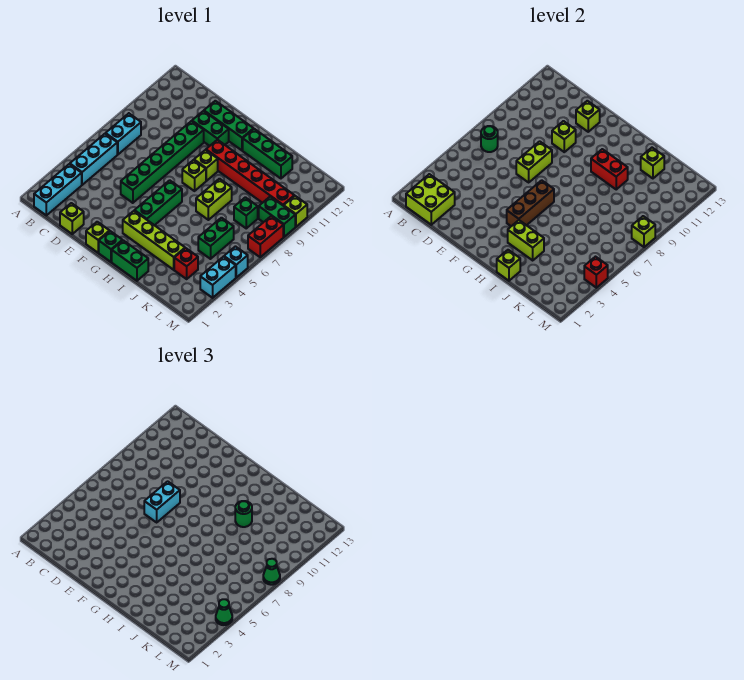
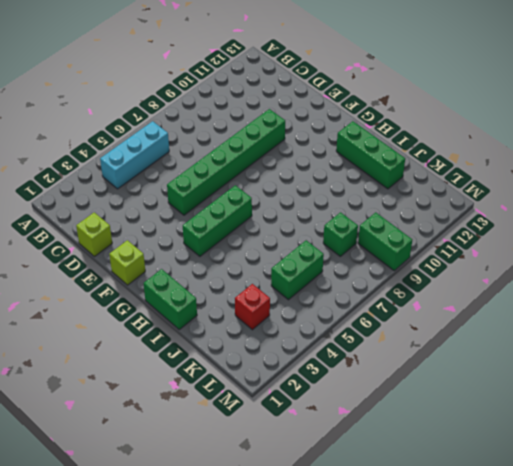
none -> cyan brick B1:B3 level 1
none -> cyan brick B7:B8 level 1
none -> green brick E11:F11 level 1
none -> green brick E12:G12 level 1

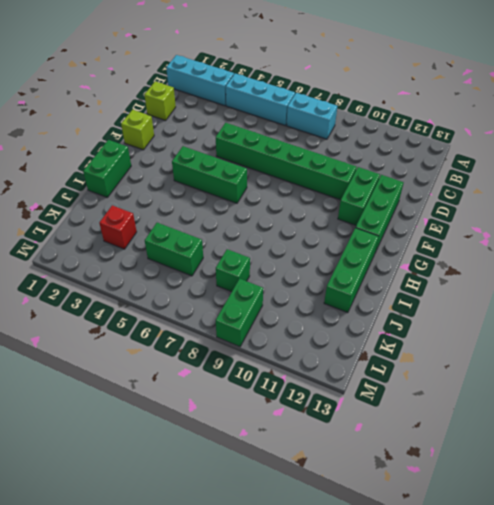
none -> green brick G1 level 1
none -> lime brick G3:J3 level 1
none -> lime brick G8 level 1
none -> lime brick G9 level 1

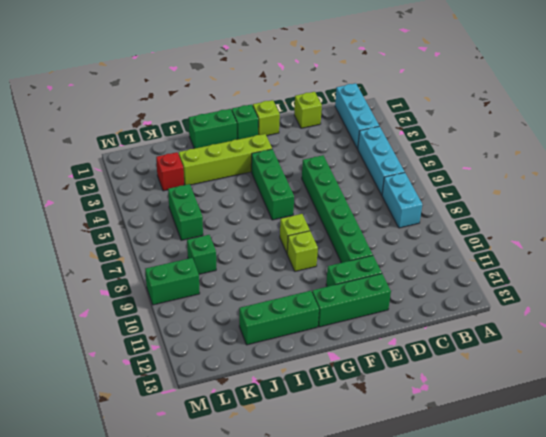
none -> red brick G10:L10 level 1
none -> lime brick I7:I8 level 1
none -> cyan brick M3:M4 level 1
none -> cyan brick M5 level 1

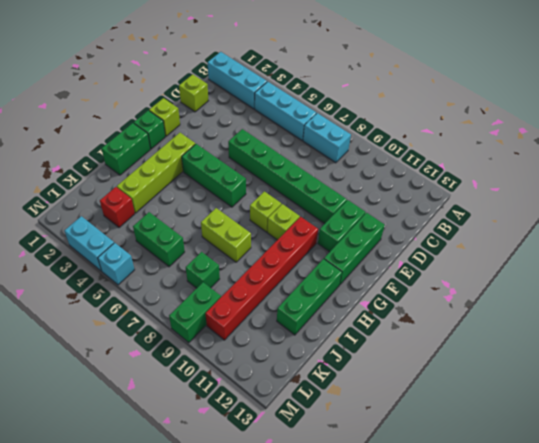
none -> red brick M7:M8 level 1
none -> lime brick M10 level 1
none -> lime brick B1:C2 level 2
none -> green round brick B7 level 2

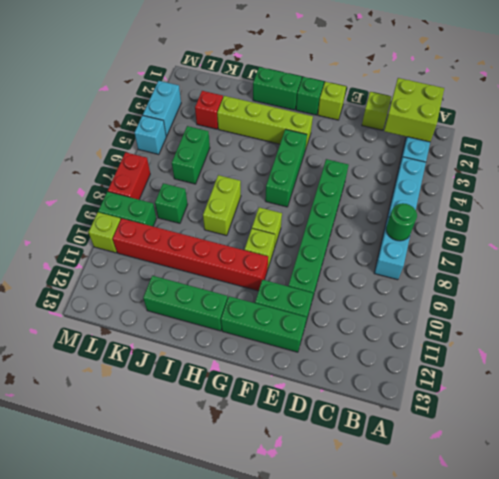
none -> lime brick E7:E8 level 2
none -> lime brick E10 level 2
none -> lime brick E12 level 2
none -> brown brick G4:G6 level 2

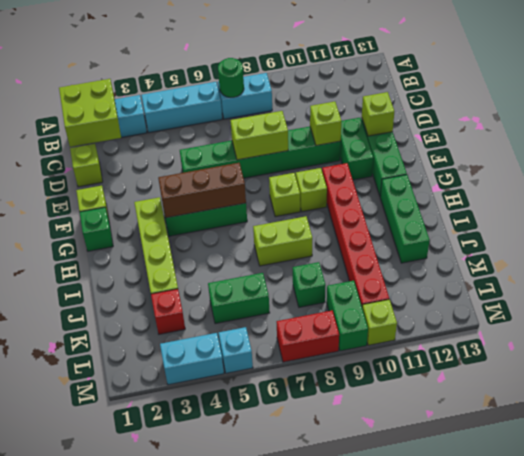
none -> green brick H1:I1 level 1
none -> lime brick H3:I3 level 2
none -> red brick H10:I10 level 2
none -> lime brick I1 level 2

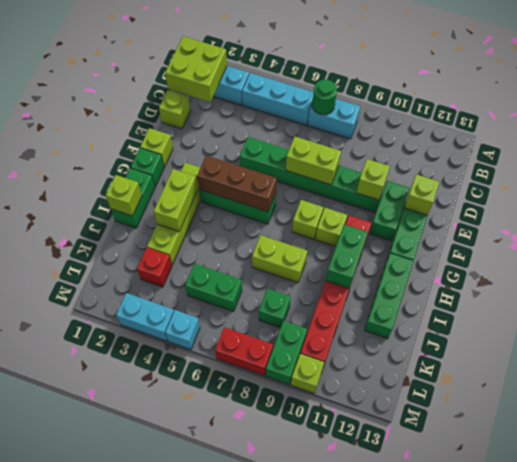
green brick H10:I10 level 2 -> red brick H10:I10 level 2
none -> lime brick J12 level 2
none -> red brick M4 level 2
none -> lime brick M8 level 2
none -> cyan brick E7:E8 level 3

